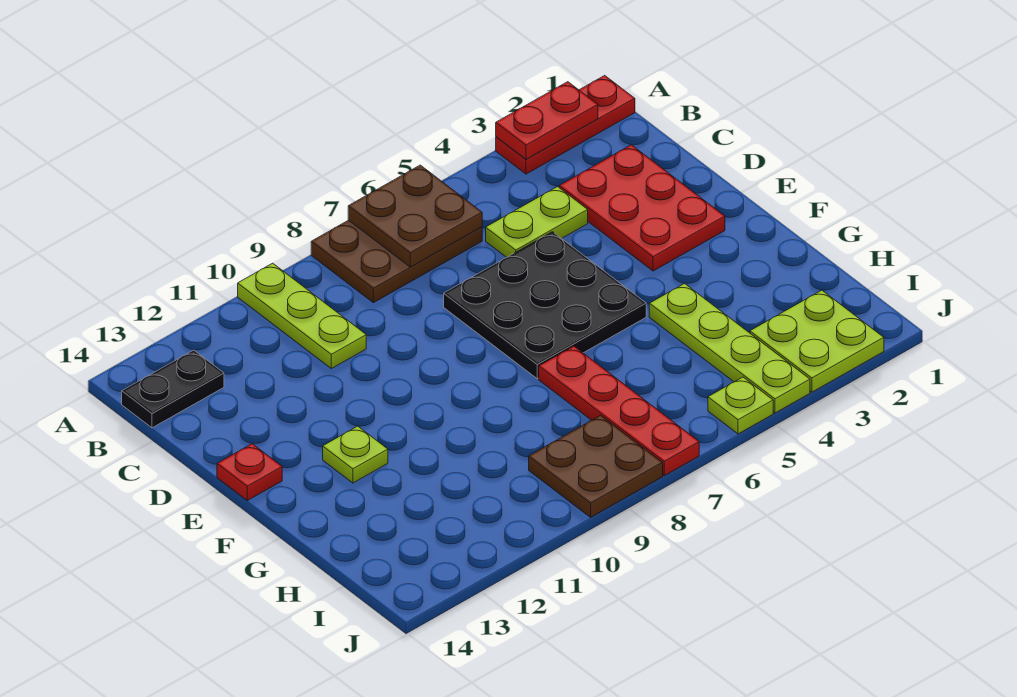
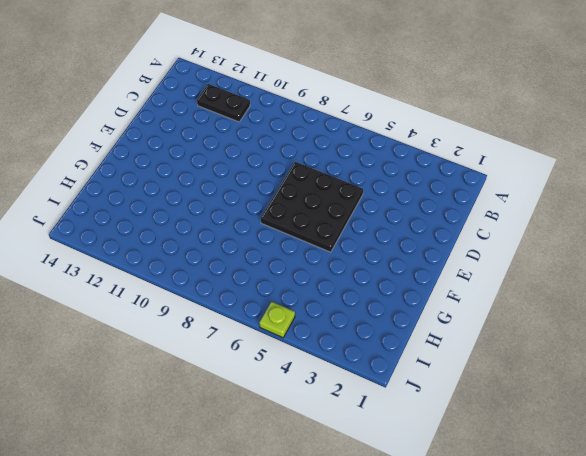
black plate B11:B12 level 1 -> black plate B13:B14 level 1
none -> red plate A1:A3 level 1
none -> brown plate A6:B8 level 1
none -> lime plate A10:C10 level 1

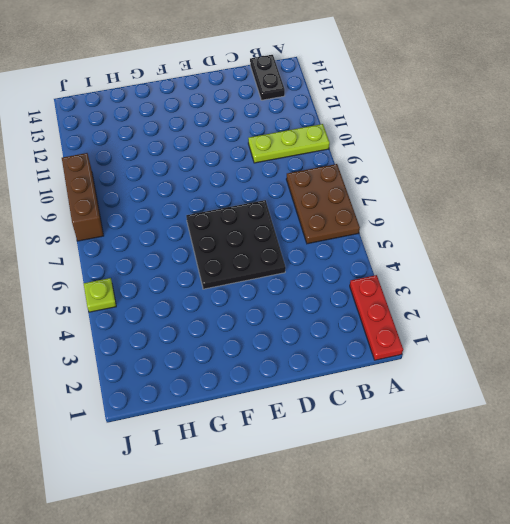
brown brick J8:J10 level 1 -> brown plate I8:J9 level 1
none -> red plate C2:E3 level 1
none -> lime plate C4:C5 level 1
none -> red plate E14 level 1

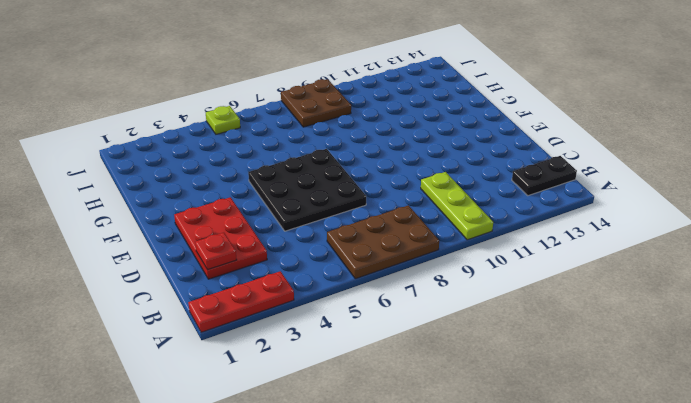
red plate C2 level 2 -> red plate E14 level 1
none -> lime plate C4:C5 level 1
none -> lime plate F12 level 1
none -> lime plate G4:J4 level 1

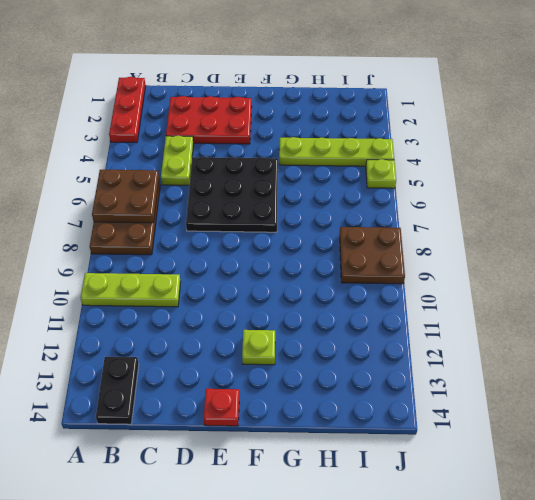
none -> red plate G7:J7 level 1
none -> lime plate I2:J3 level 1
none -> red plate A2:A3 level 2

